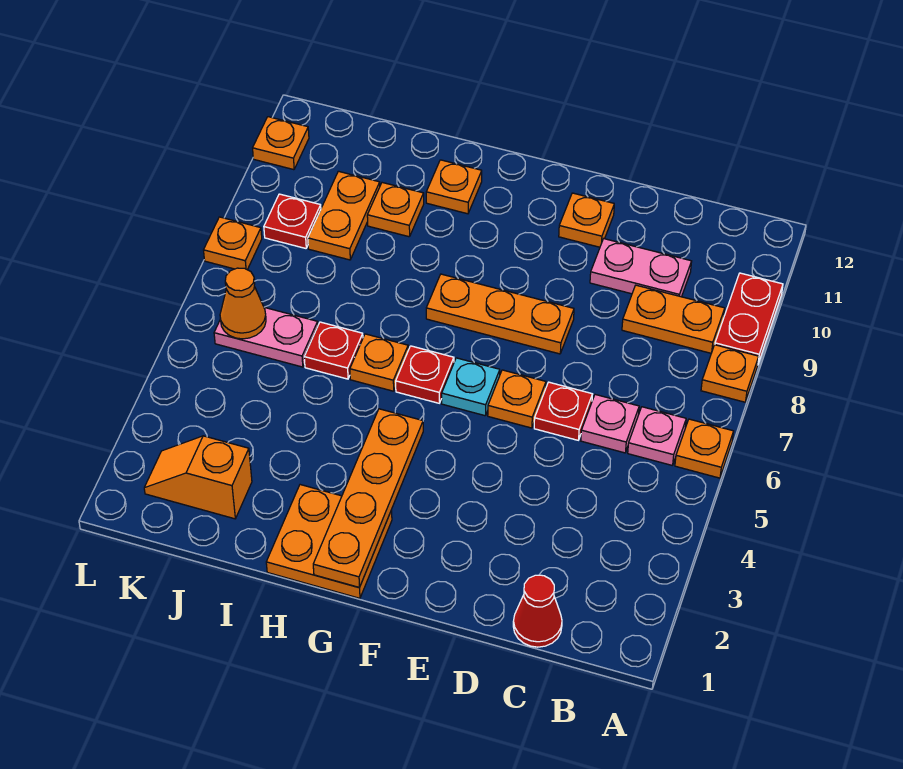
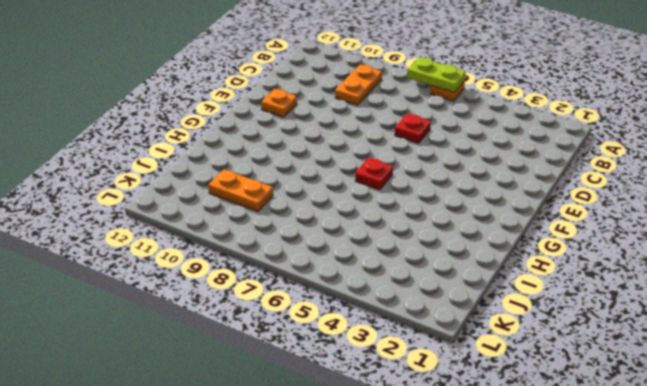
lime plate A6:A7 level 2 -> none
none -> orange plate A8 level 1
none -> red plate A9:A10 level 1
none -> pink plate B6 level 1

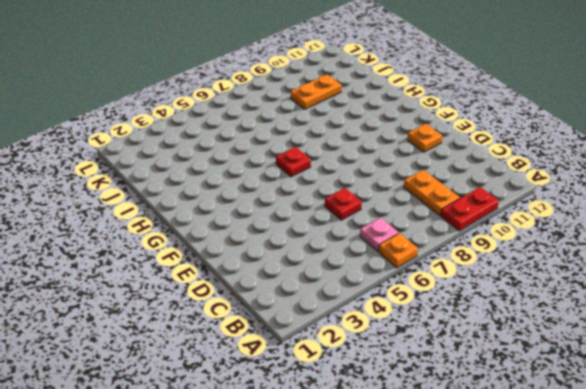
none -> orange plate A8 level 1
none -> red cone C1 level 1
none -> pink plate C6 level 1

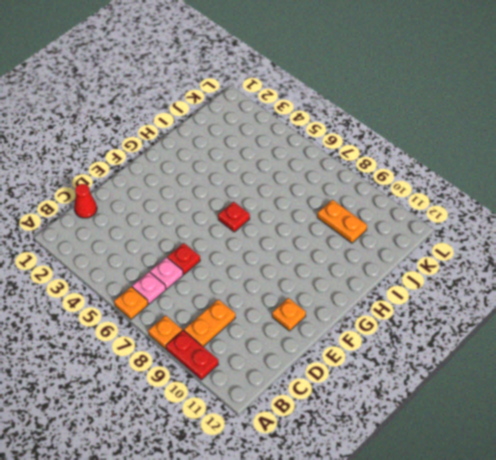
none -> pink plate C10:D10 level 1
none -> orange plate E6 level 1
none -> orange plate E8:G8 level 1

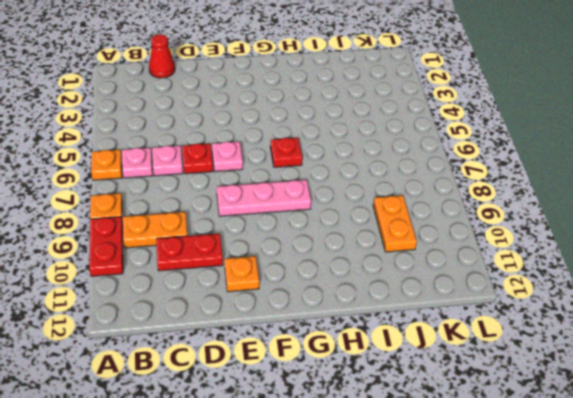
red plate C10:D10 level 1 -> pink plate C10:D10 level 1
pink plate E6 level 1 -> orange plate E6 level 1
pink plate E8:G8 level 1 -> orange plate E8:G8 level 1
none -> cyan plate F6 level 1
none -> orange plate G1:H2 level 1
none -> orange plate H6 level 1

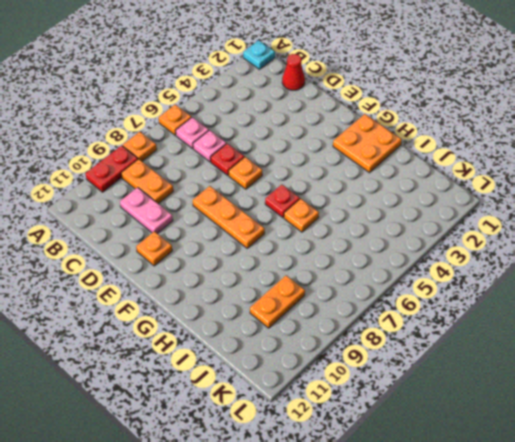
cyan plate A1 level 1 -> cyan plate F6 level 1
none -> orange plate H11 level 1
none -> red plate I6 level 1
none -> orange plate I10 level 1

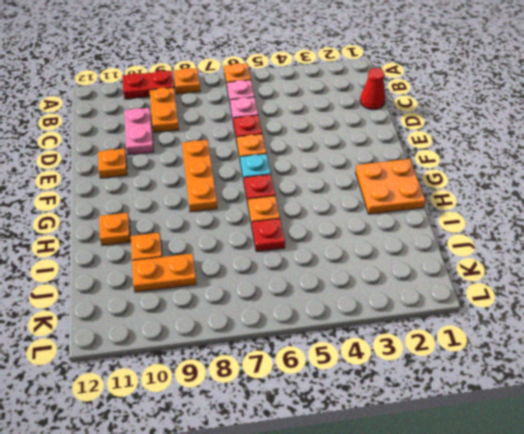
none -> orange slope J2:K2 level 1 top J
none -> pink plate J6:K6 level 1
none -> red plate K9 level 1

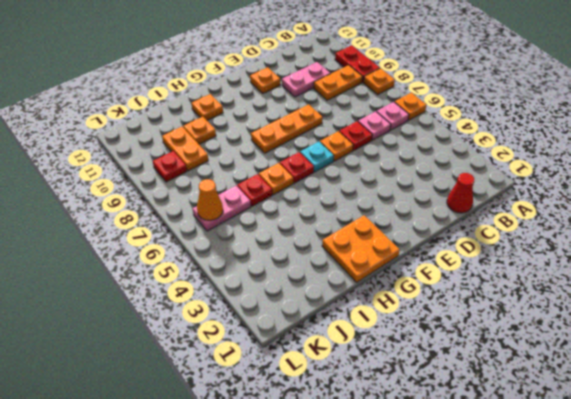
none -> orange slope J2:K2 level 1 top J
none -> orange plate L8 level 1
none -> orange plate L11 level 1

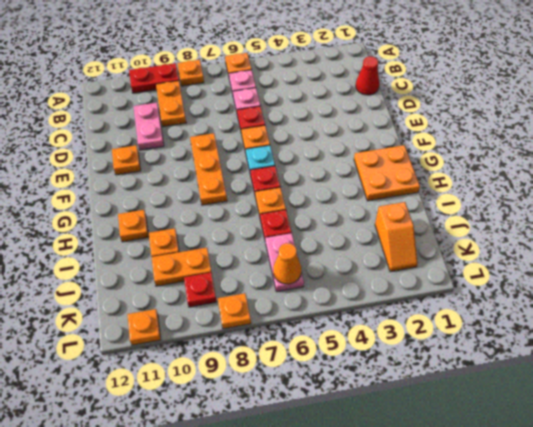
none -> orange plate G1:G4 level 2

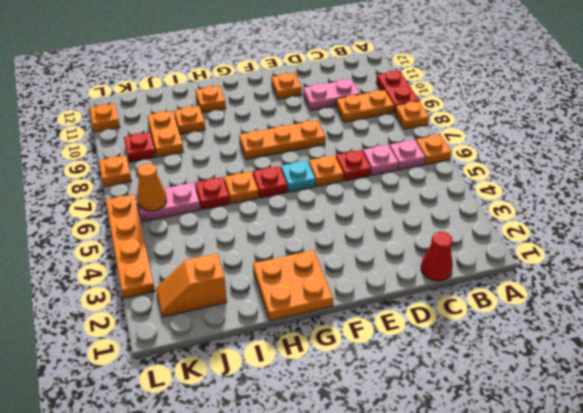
orange plate L3:L6 level 1 -> orange plate G1:G4 level 2

